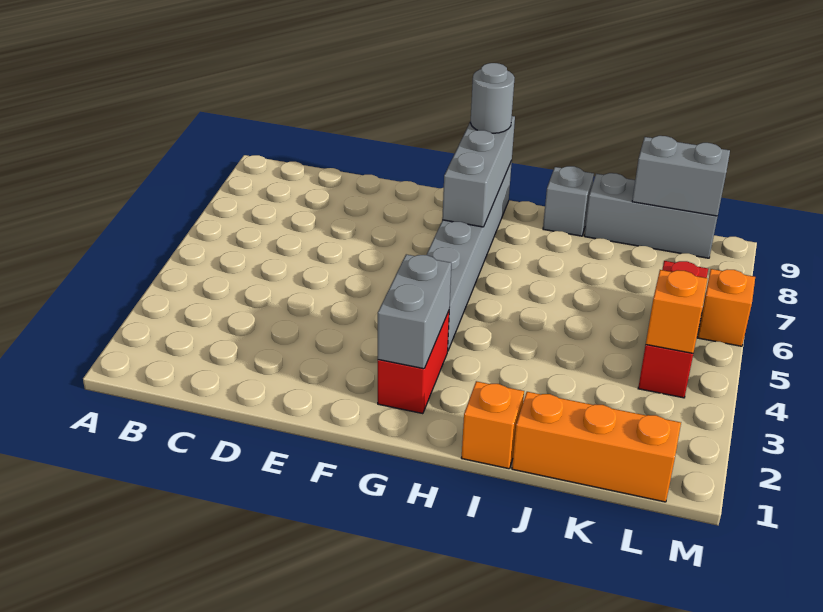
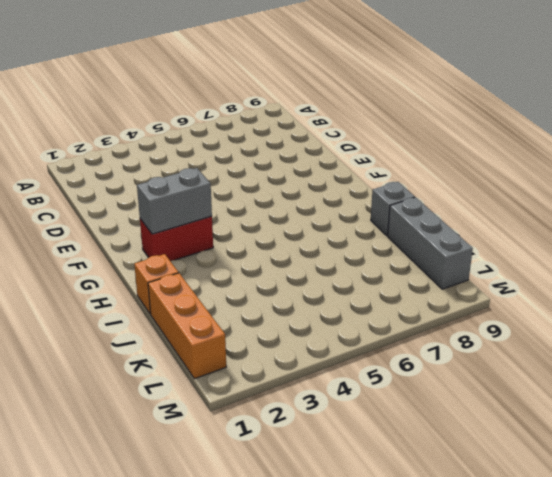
none -> grey brick G4:G9 level 1
none -> red brick L4:L6 level 1
none -> orange brick M6 level 1

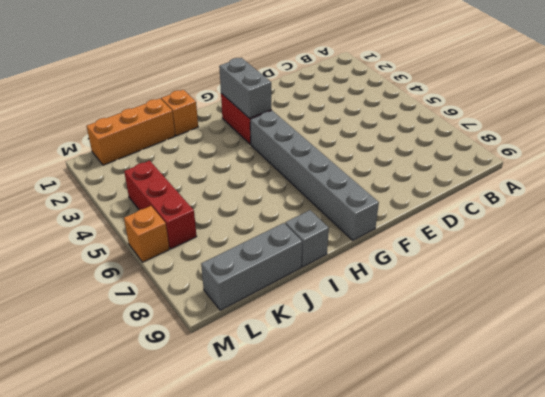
none -> grey brick G7:G9 level 2
none -> grey brick K9:L9 level 2
none -> orange brick L4 level 2

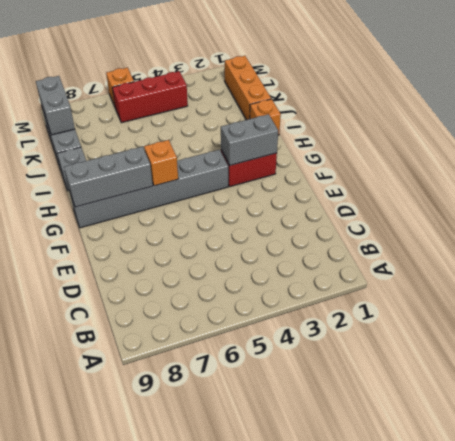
orange brick G6 level 2 -> orange brick L4 level 2
none -> grey round brick G9 level 3

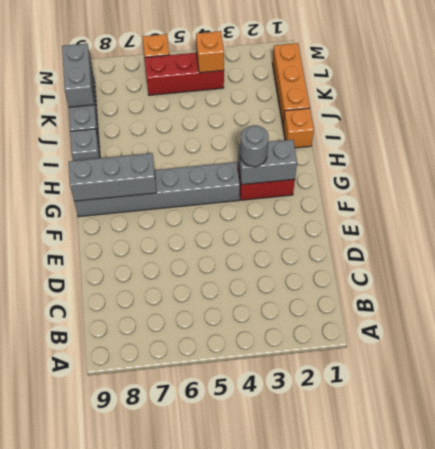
grey round brick G3 level 3 -> grey round brick G9 level 3

